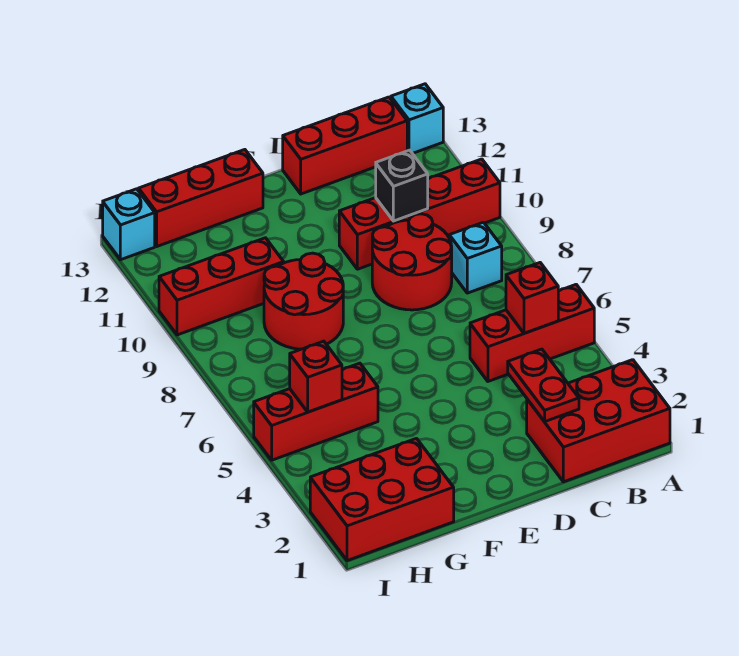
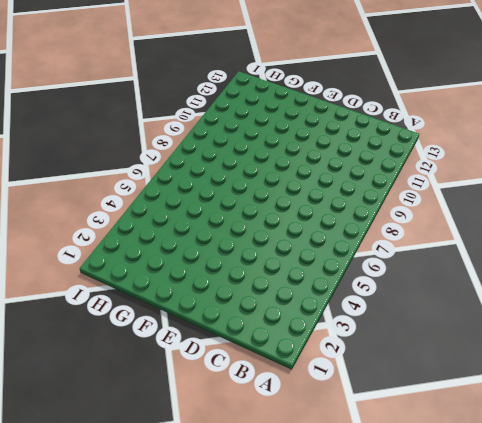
none -> red brick A1:C2 level 1
none -> red brick A5:C5 level 1
none -> red brick A10:D10 level 1

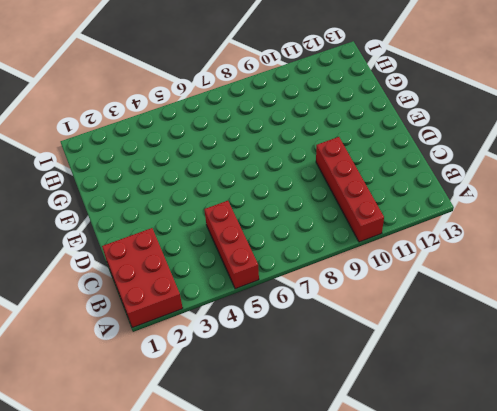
none -> cyan brick A13 level 1
none -> cyan brick B8 level 1
none -> red brick B13:D13 level 1

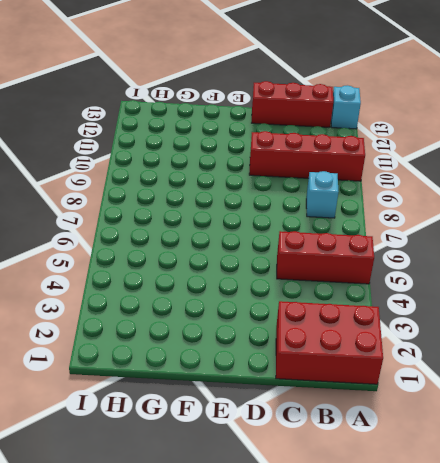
none -> red round brick C8:D9 level 1
none -> red round brick F8:G9 level 1
none -> red brick F13:H13 level 1

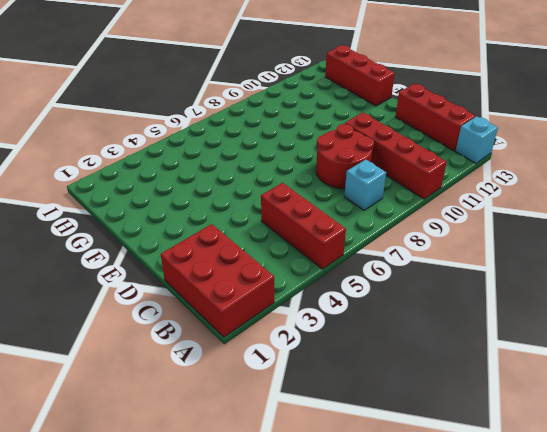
none -> red round brick F8:G9 level 1
none -> red brick G1:I2 level 1
none -> red brick G5:I5 level 1

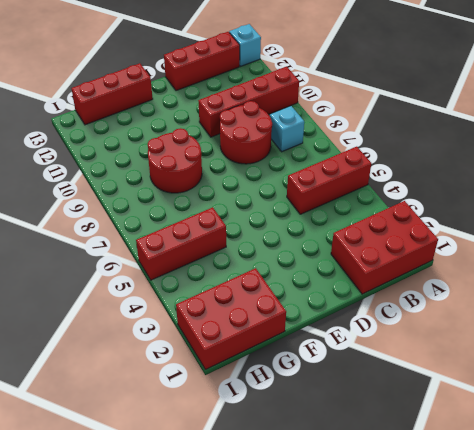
none -> red brick G10:I10 level 1
none -> cyan brick I13 level 1
none -> red brick B5 level 2

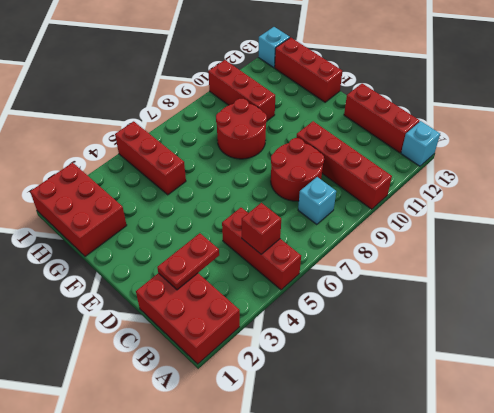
none -> black brick C10 level 2
none -> red brick H5 level 2

